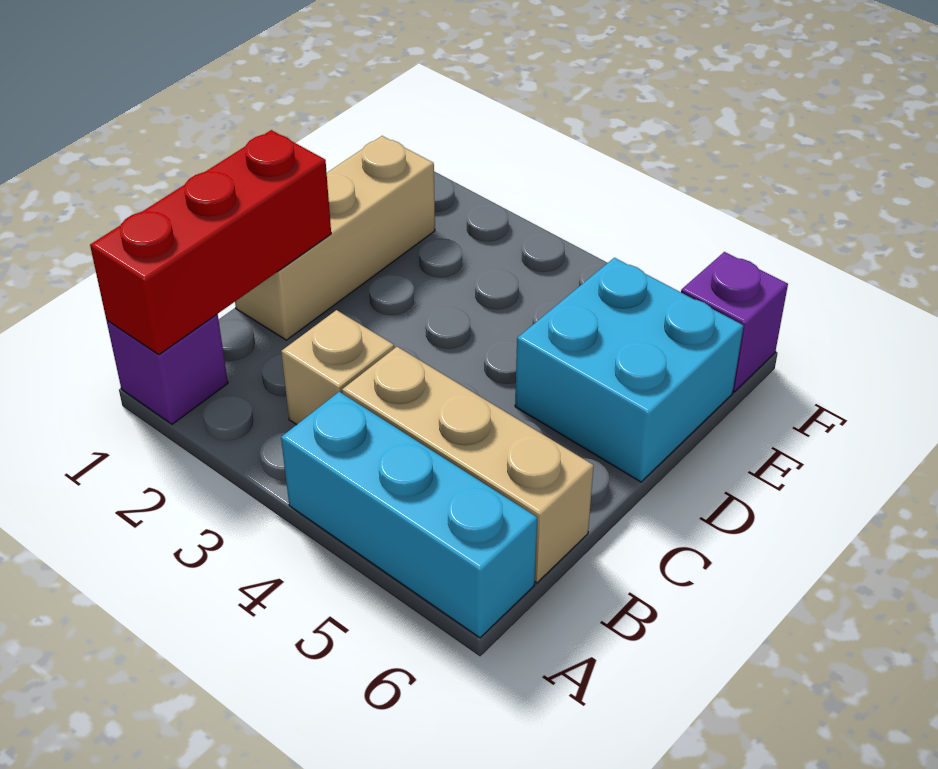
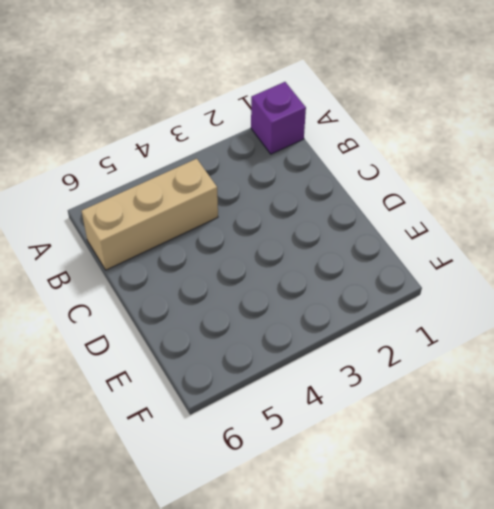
none -> cyan brick A4:A6 level 1
none -> tan brick B3 level 1

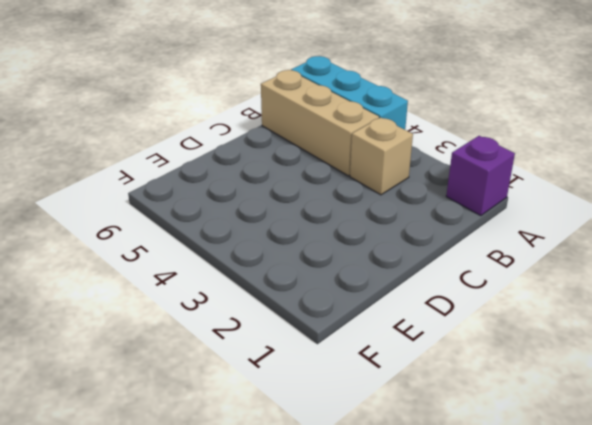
none -> tan brick C1:E1 level 1
none -> cyan brick D5:E6 level 1

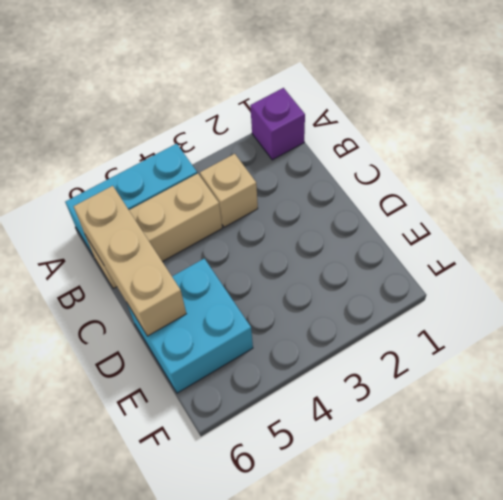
tan brick B6:D6 level 2 -> tan brick C1:E1 level 1
none -> purple brick F6 level 1
none -> red brick A1:C1 level 2

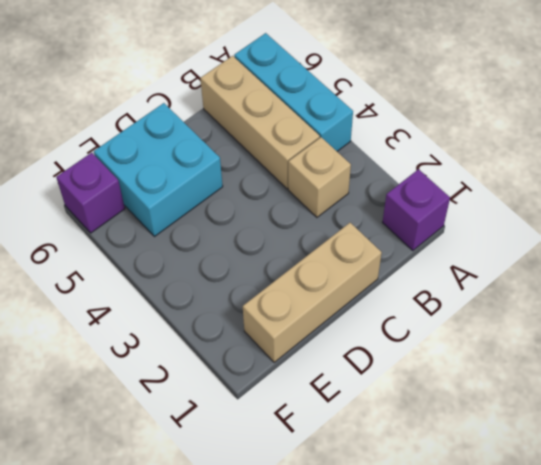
none -> red brick A1:C1 level 2

